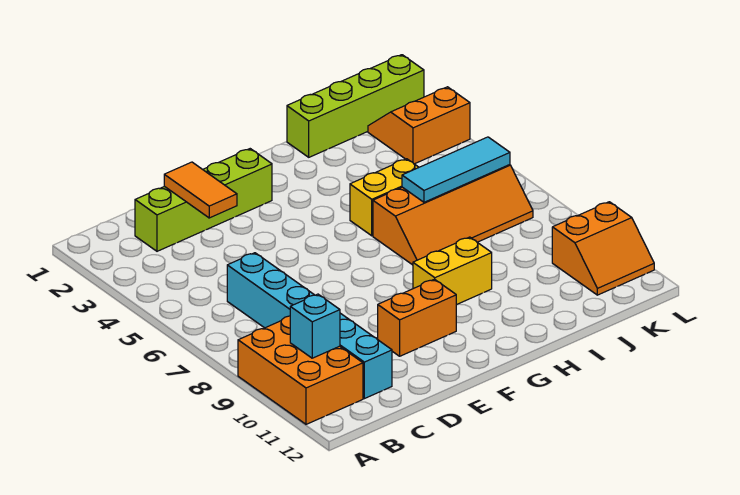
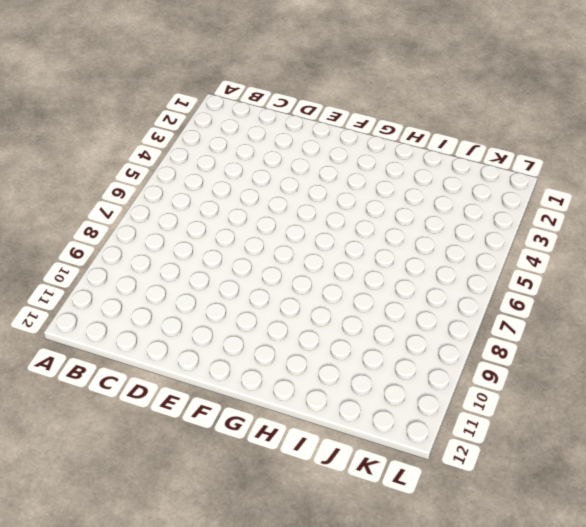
none -> orange brick A9:B11 level 1
none -> lime brick C2:F2 level 1
none -> cyan brick C6:C11 level 1

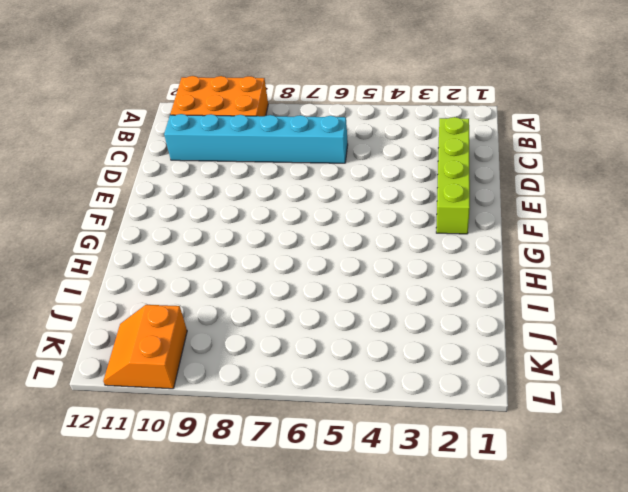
none -> orange brick E10:F10 level 1
none -> yellow brick G9:H9 level 1
none -> yellow brick H5:I5 level 1

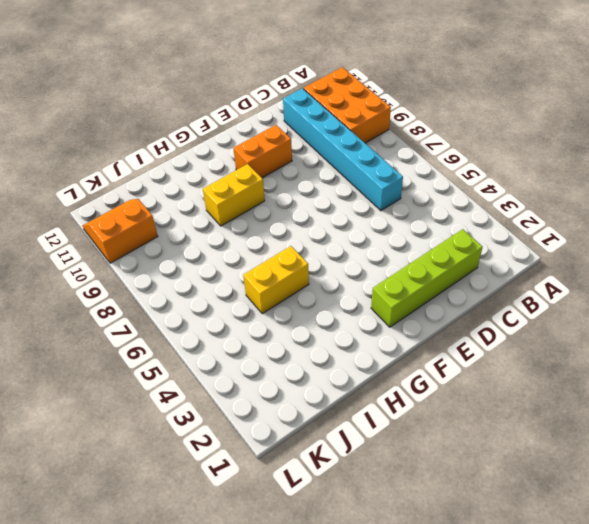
none -> orange slope H6:K7 level 1 top 6
none -> lime brick I1:L1 level 1
none -> orange slope K2:L3 level 1 top 3

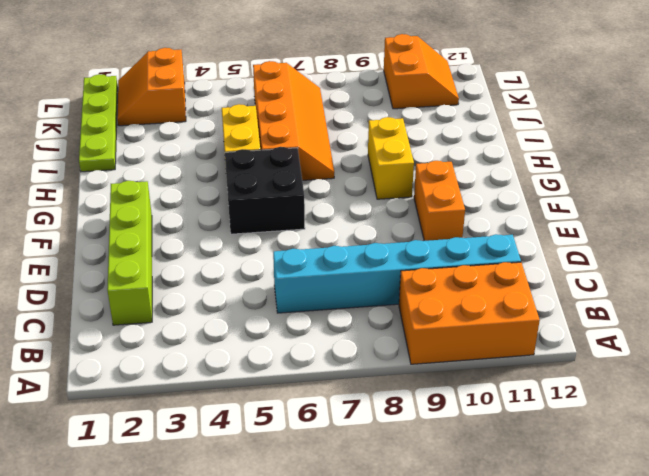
black brick F5:G6 level 1 -> none
lime plate I1:L1 level 1 -> lime brick I1:L1 level 1
none -> cyan brick B10 level 2
none -> orange tile D2:D3 level 2
none -> cyan tile I6:K6 level 2

